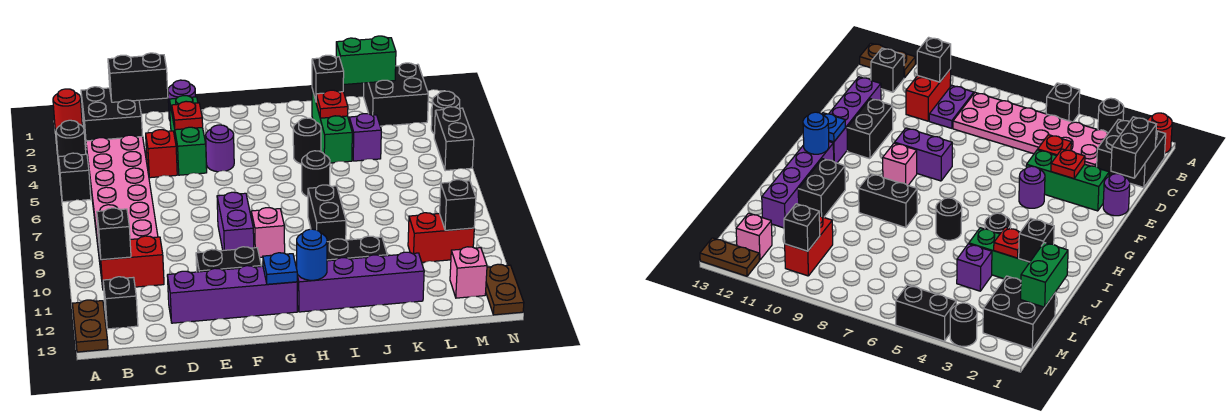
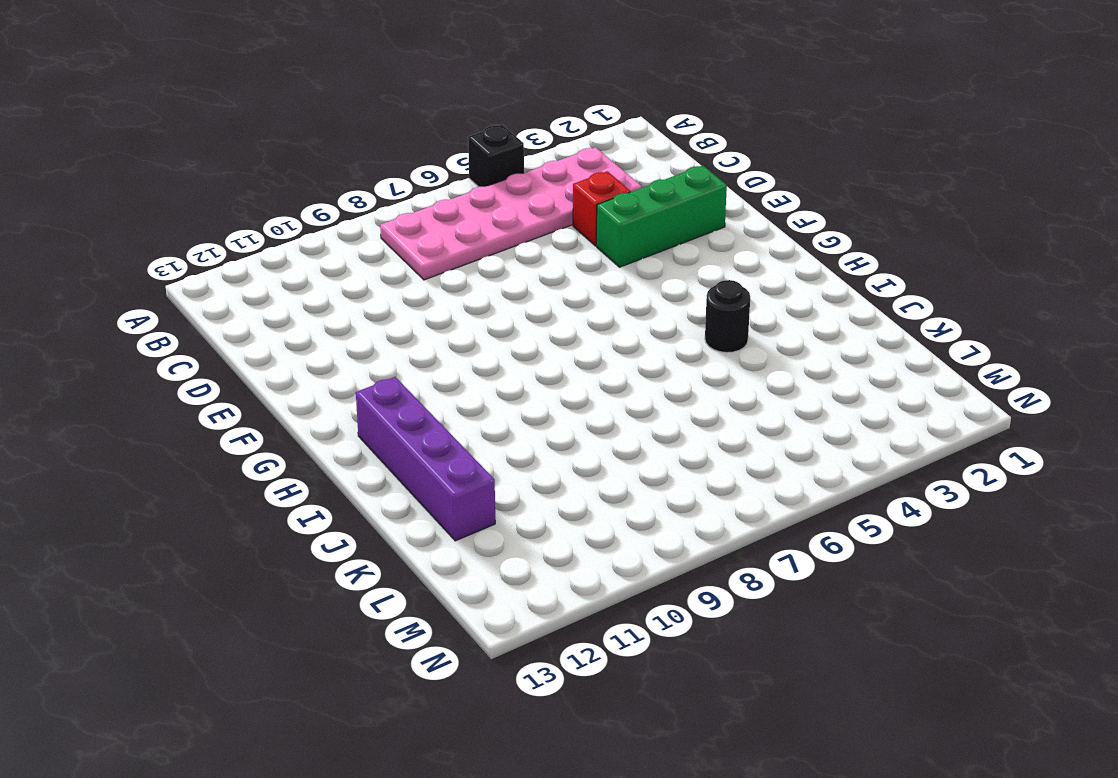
none -> red round brick A1 level 1
none -> black round brick A3 level 1
none -> brown plate A12:A13 level 1
none -> black brick B1:C2 level 1

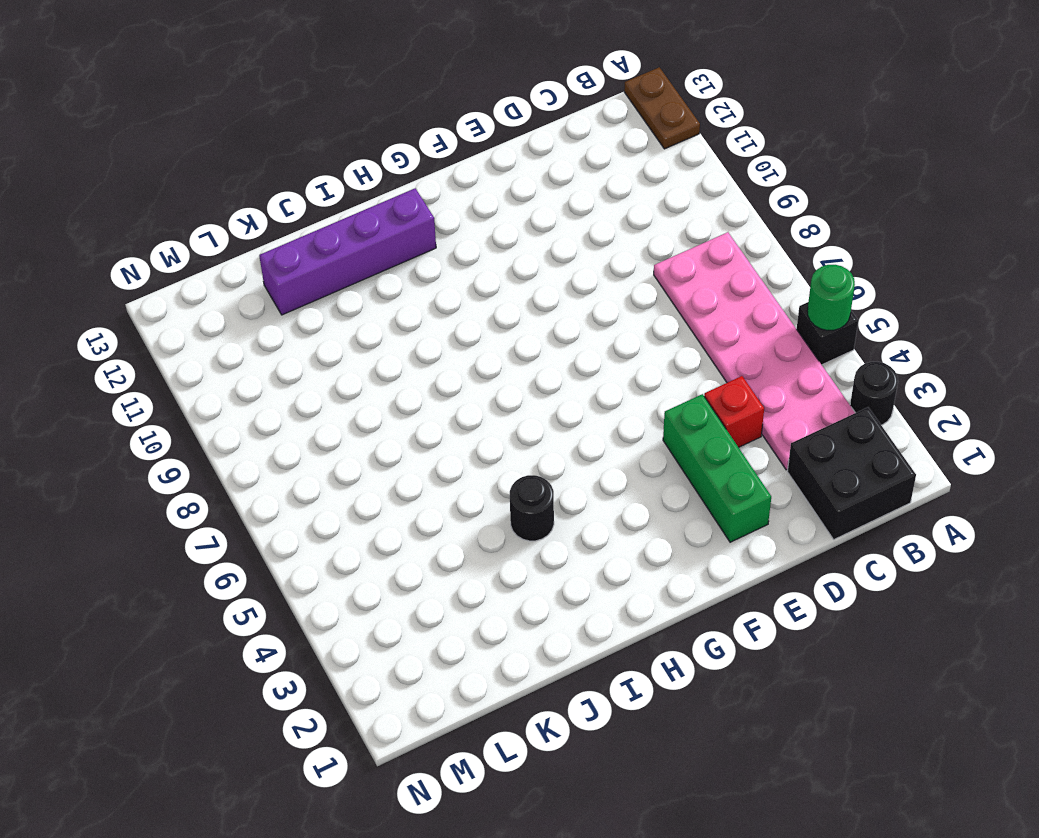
green round brick A5 level 2 -> none
none -> red round brick A1 level 1
none -> purple plate B9:C9 level 1
none -> red brick B10:C10 level 1
none -> black brick B12 level 1

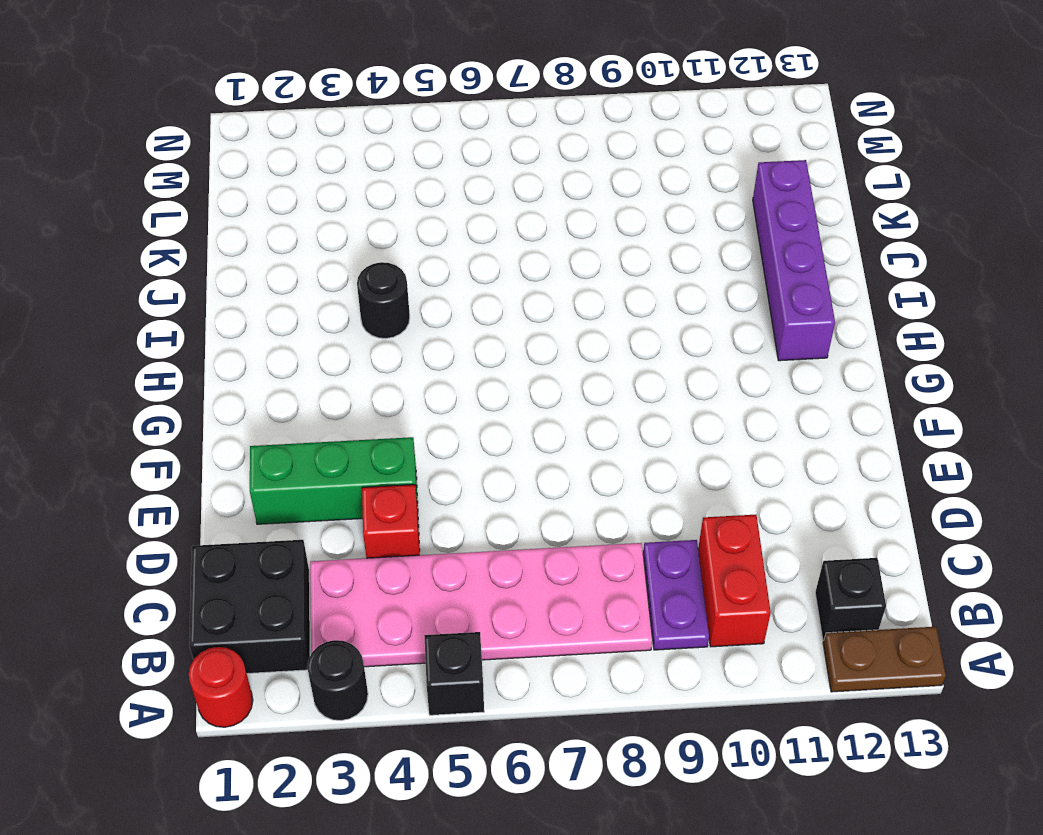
none -> purple brick D12:G12 level 1
none -> purple round brick E1 level 1
none -> black brick E11:F11 level 1
none -> purple round brick F4 level 1

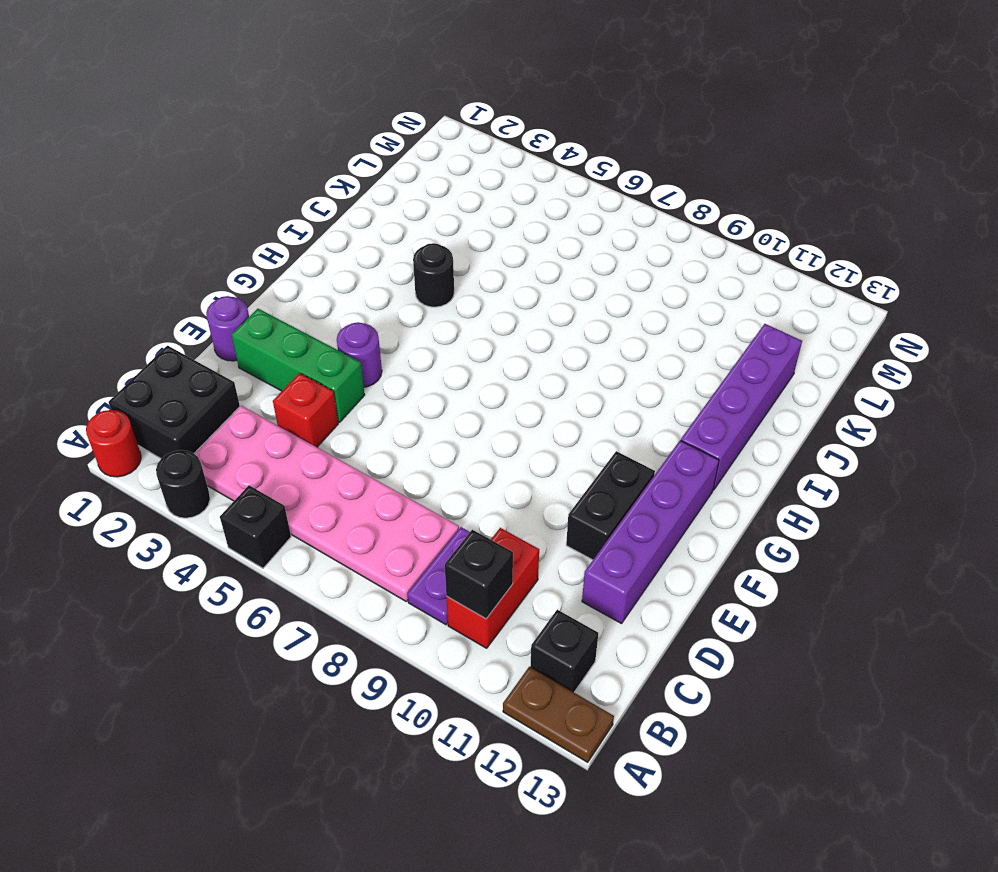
none -> purple brick F8:F9 level 1
none -> pink brick G9 level 1
none -> black round brick I6 level 1
none -> black brick I8:I9 level 1

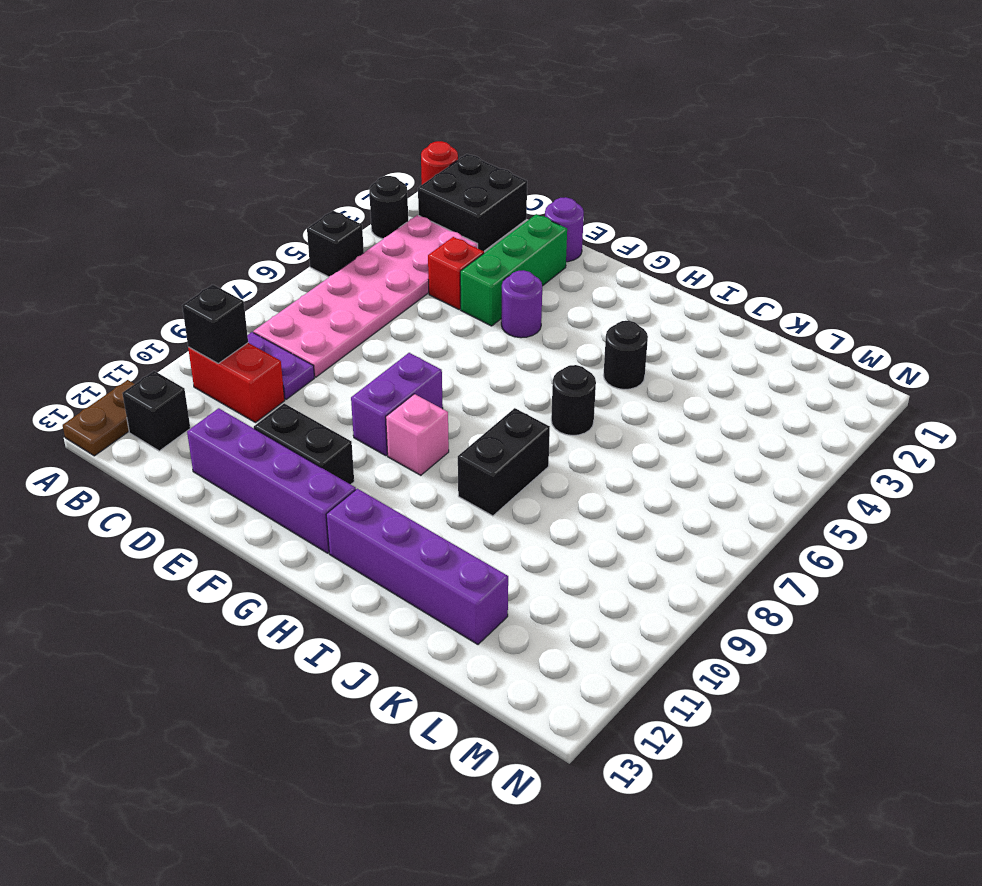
none -> black brick I11:J11 level 1
none -> green brick J2:J4 level 1
none -> purple brick K4 level 1
none -> black brick L1:M2 level 1

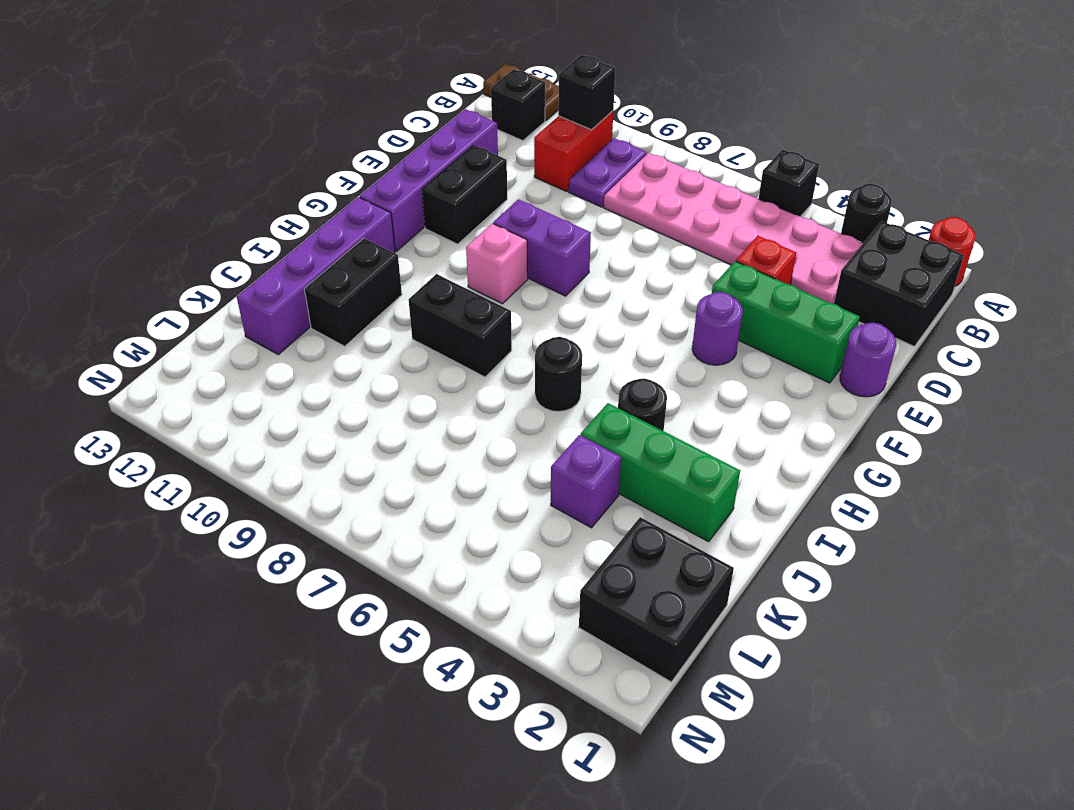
none -> red brick L10:M10 level 1
none -> pink brick M12 level 1
none -> black round brick N3 level 1
none -> black brick N4:N5 level 1

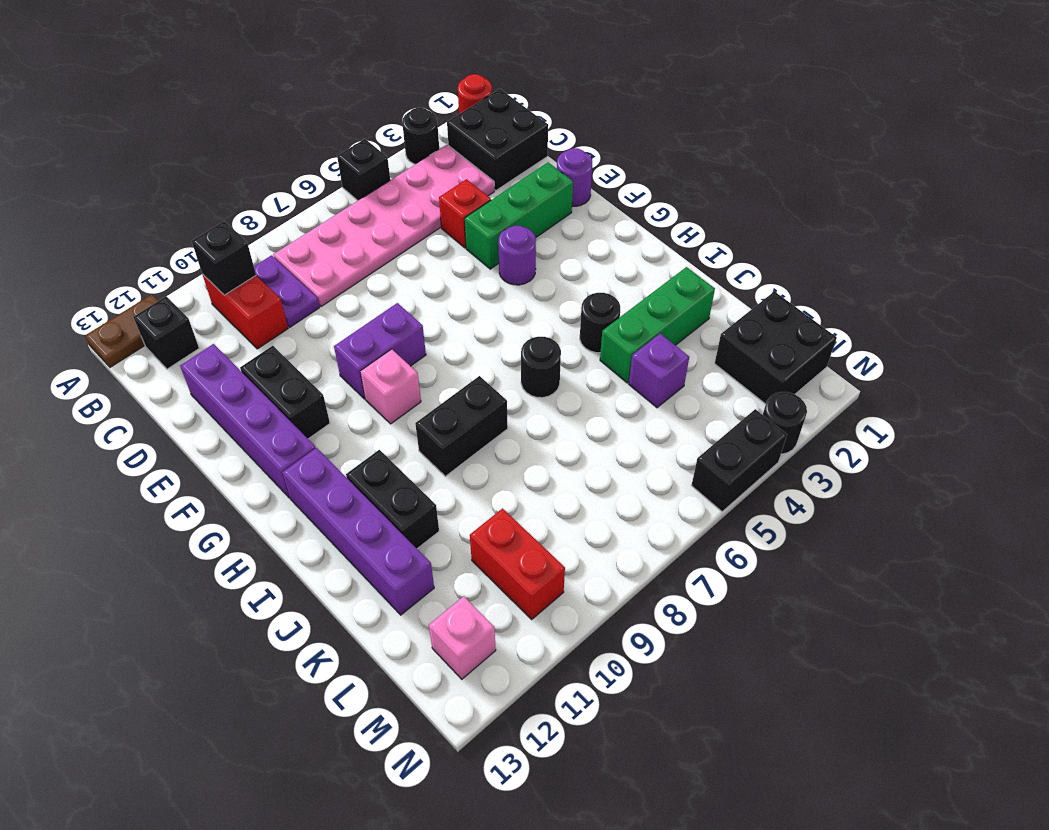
none -> brown plate N12:N13 level 1
none -> black brick C1:D1 level 2
none -> red plate E3 level 2
none -> blue plate G12 level 2

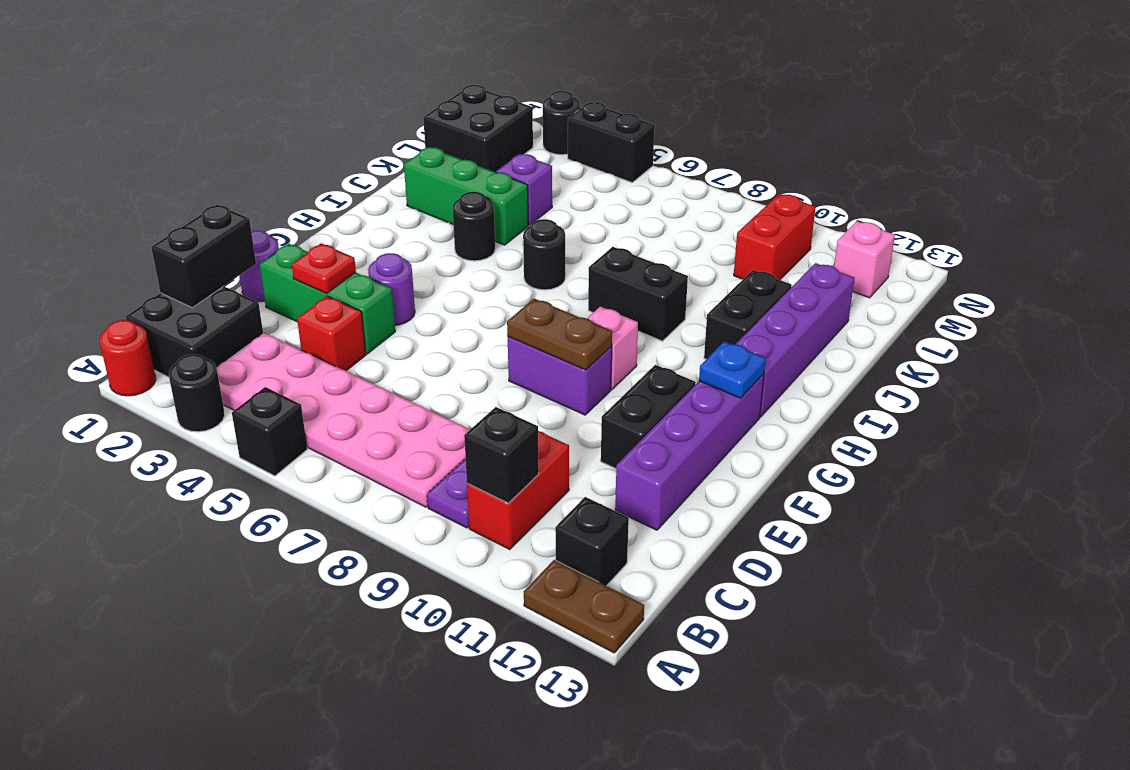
brown plate F8:F9 level 2 -> brown plate N12:N13 level 1
none -> blue round brick H12 level 2
none -> black brick J2 level 2
none -> red plate J3 level 2
none -> green brick K1:L1 level 2

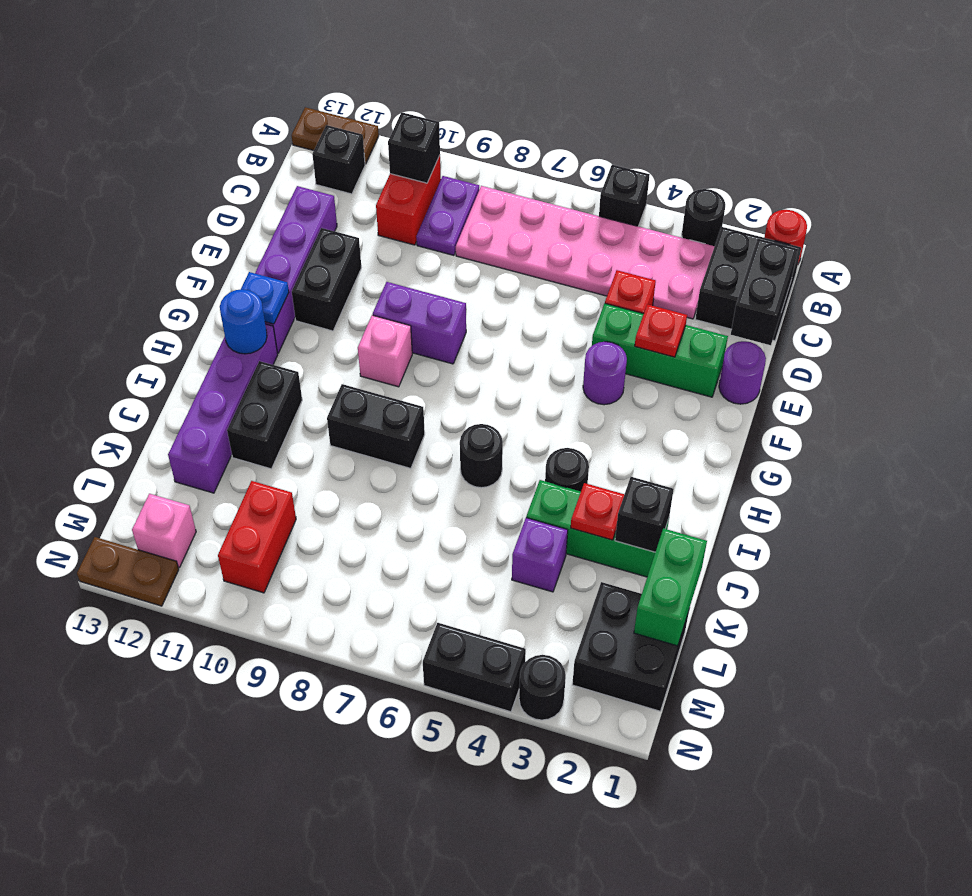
none -> black brick M10 level 2

